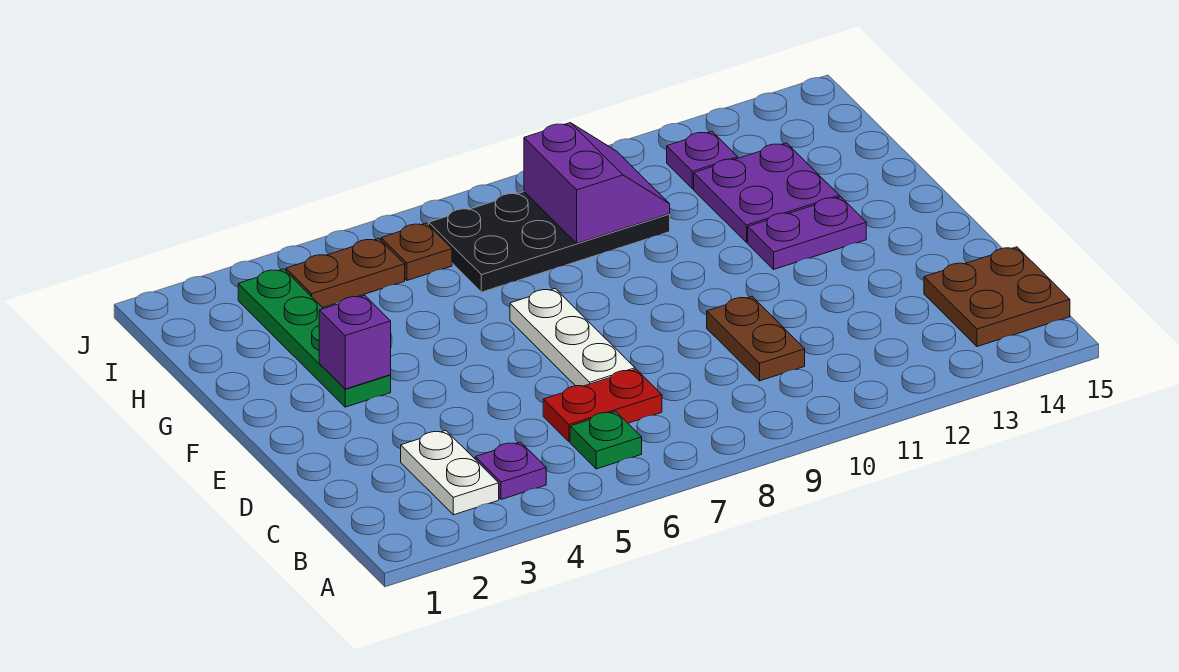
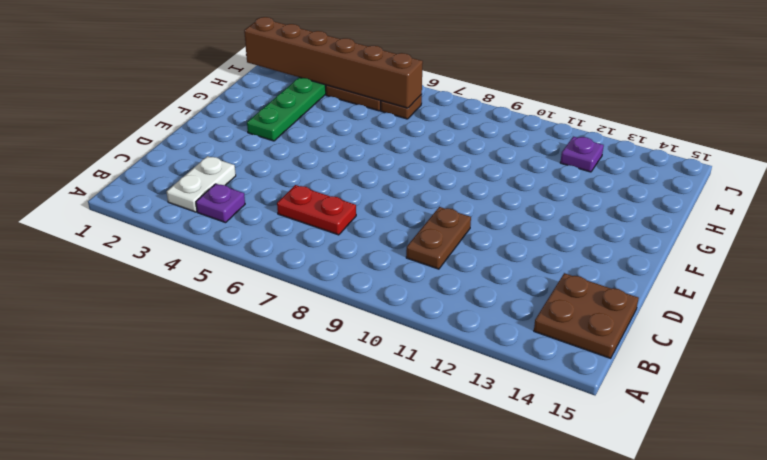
brown brick I1:I6 level 2 -> none
none -> green plate B6 level 1
none -> white plate D7:F7 level 1
none -> purple plate F12:F13 level 1

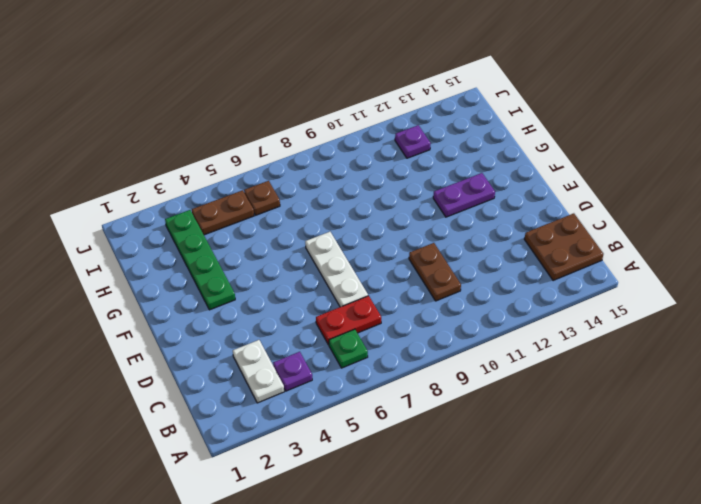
none -> purple plate G12:H13 level 1
none -> black plate H7:I10 level 1
none -> purple brick F3 level 2

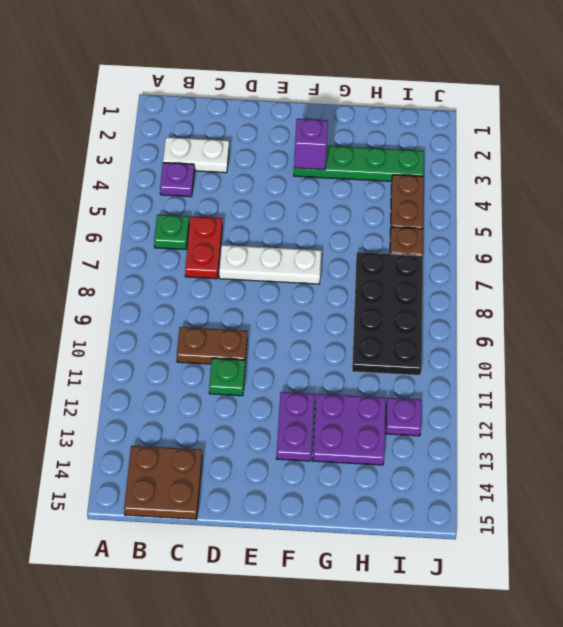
green plate D11 level 1 -> none
none -> purple slope H9:I10 level 2 top 9

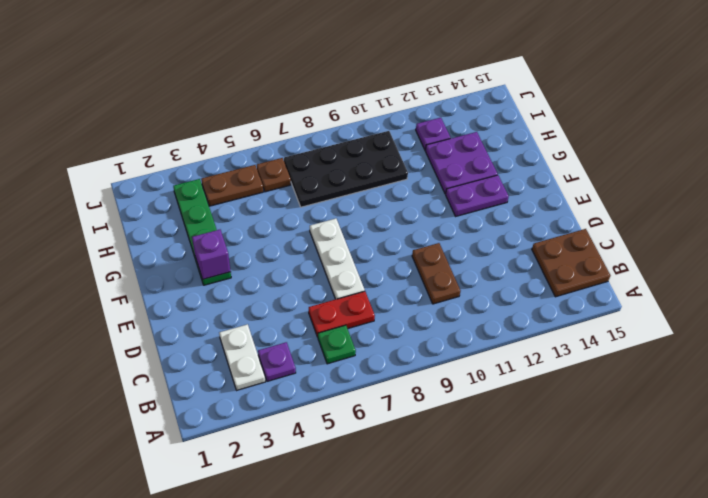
none -> purple slope H9:I10 level 2 top 9

